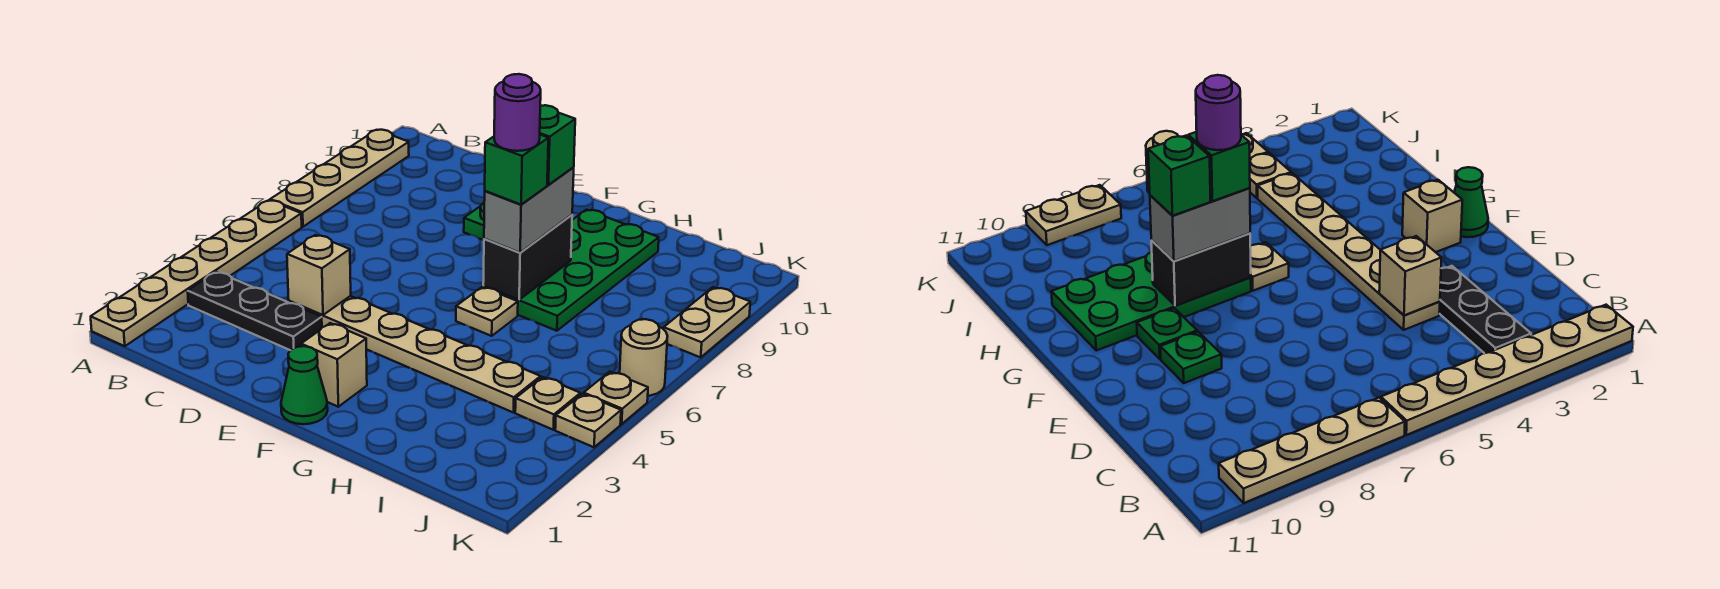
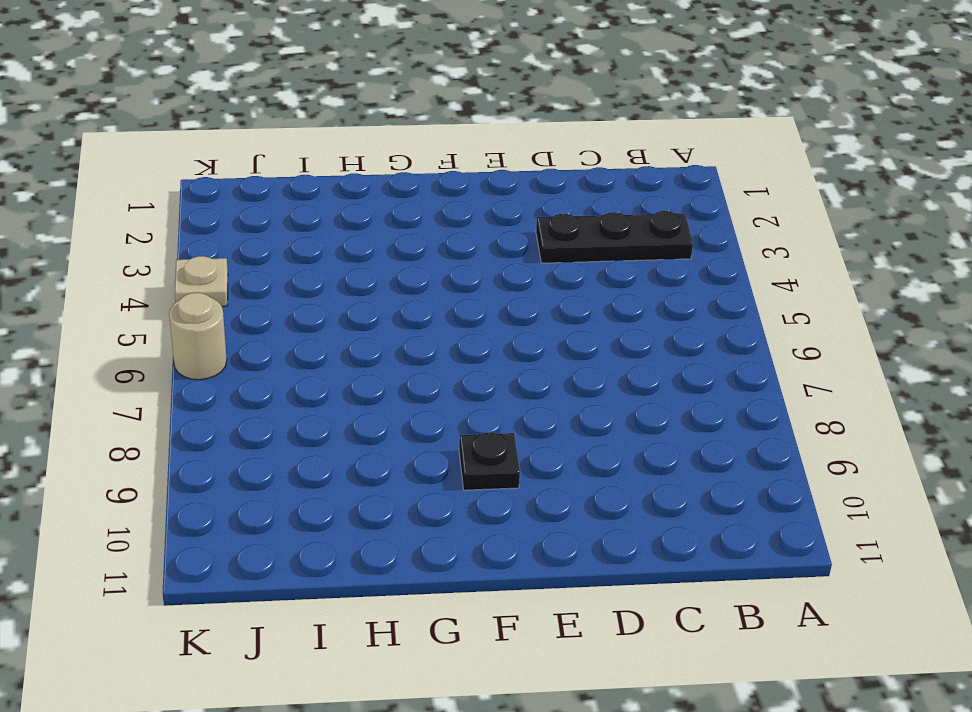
black plate F9 level 1 -> green plate F9 level 1
none -> tan plate A1:A6 level 1
none -> tan plate A7:A10 level 1
none -> tan plate D4:I4 level 1

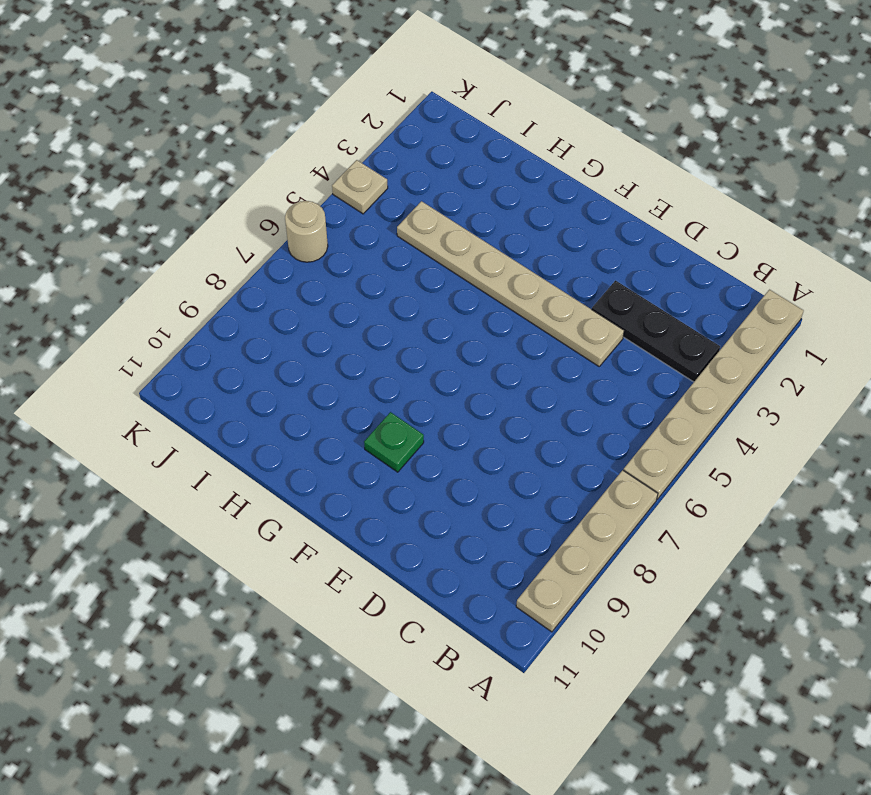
none -> green plate E9 level 1
none -> green cone F1 level 1
none -> tan brick F2 level 1

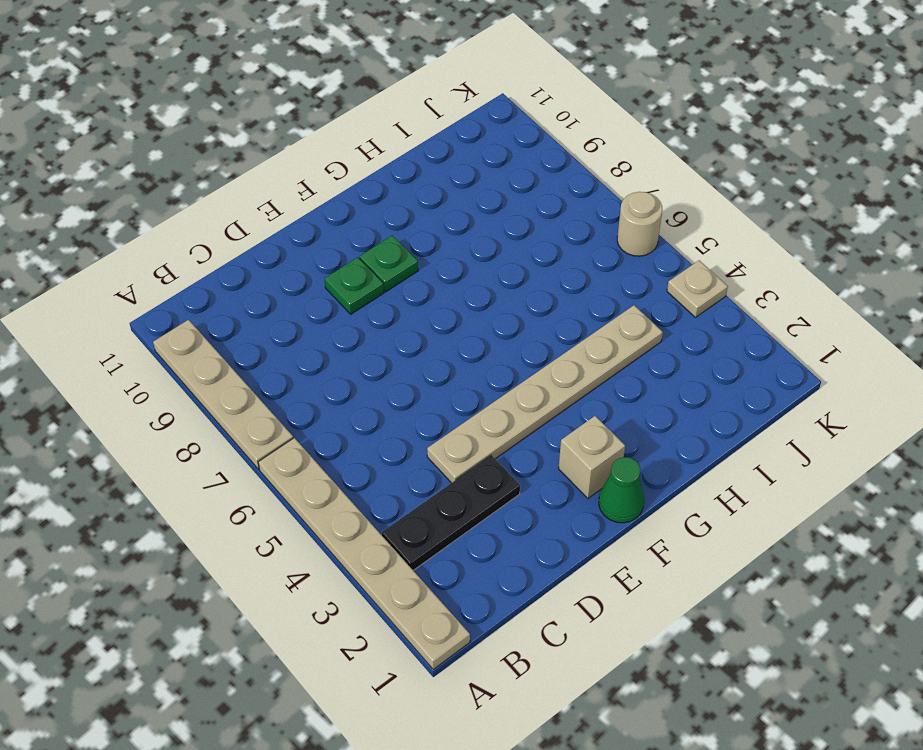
none -> tan plate G6 level 1
none -> green plate G7:H10 level 1
none -> tan plate J4 level 1

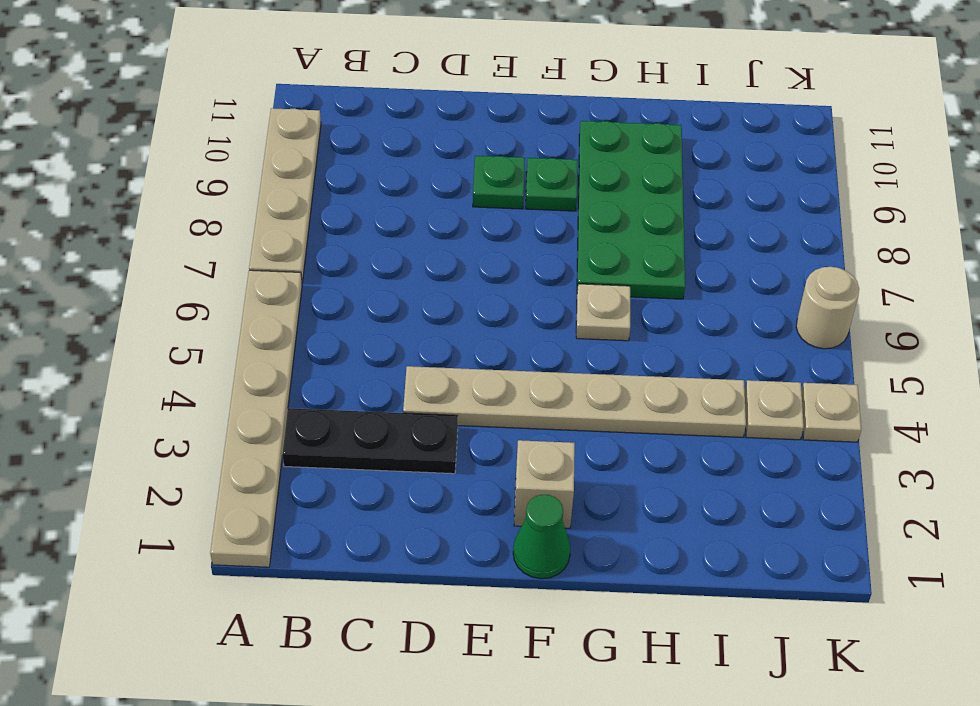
none -> tan plate K5 level 1
none -> tan plate K8:K9 level 1
none -> tan brick D4 level 2

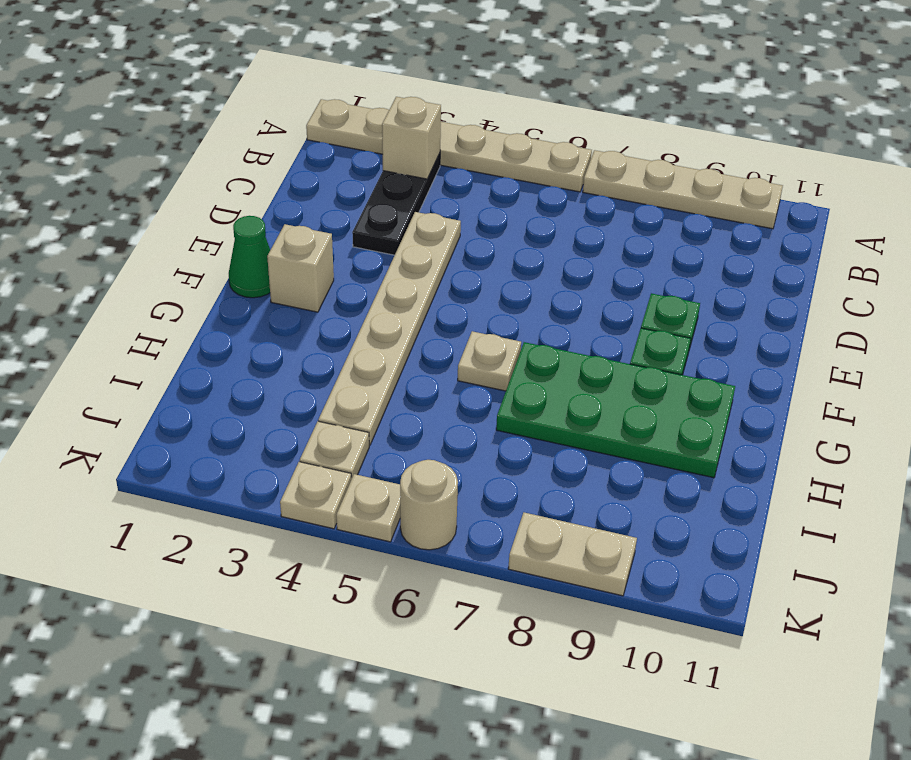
tan brick B3 level 2 -> tan brick D4 level 2
none -> black brick G7:G8 level 2
none -> grey brick G7:G8 level 3
none -> green brick G7 level 4

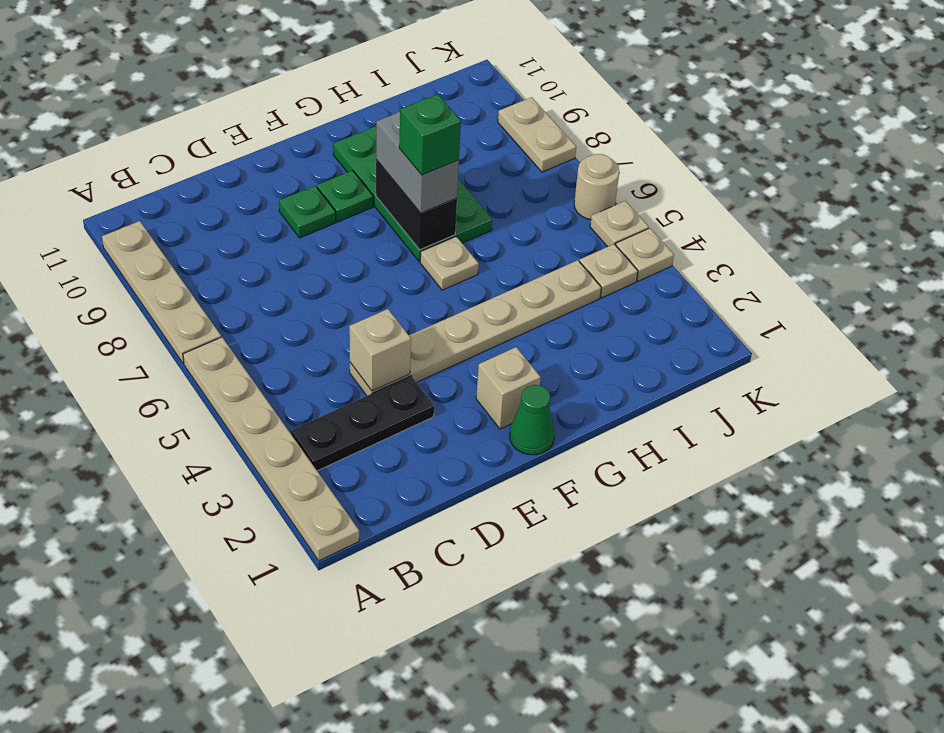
none -> green brick G8 level 4
none -> purple round brick G7 level 5

